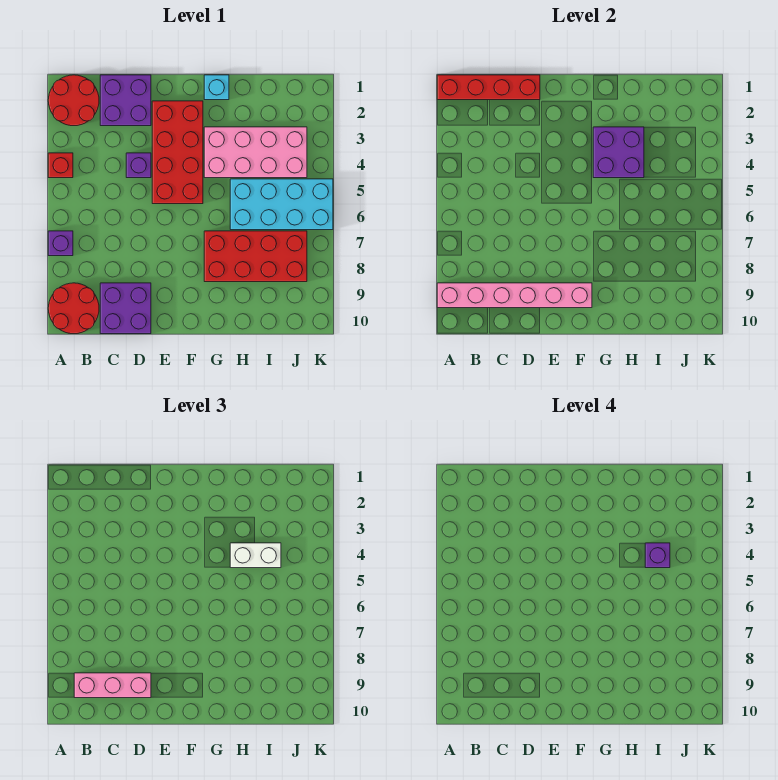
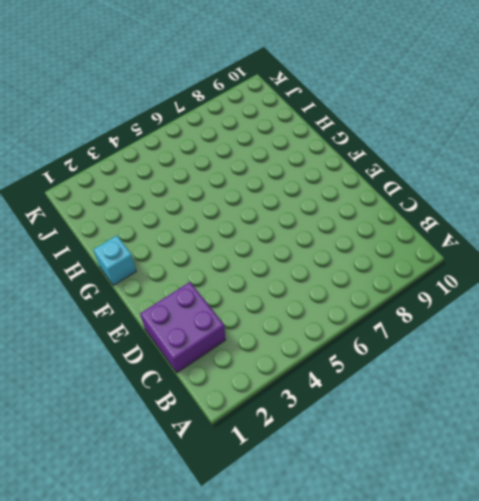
none -> red round brick A1:B2 level 1
none -> red brick A4 level 1
none -> purple brick A7 level 1

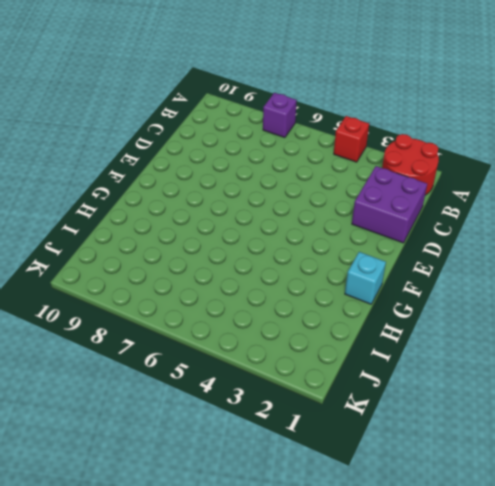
none -> red round brick A9:B10 level 1
none -> purple brick C9:D10 level 1
none -> purple brick D4 level 1

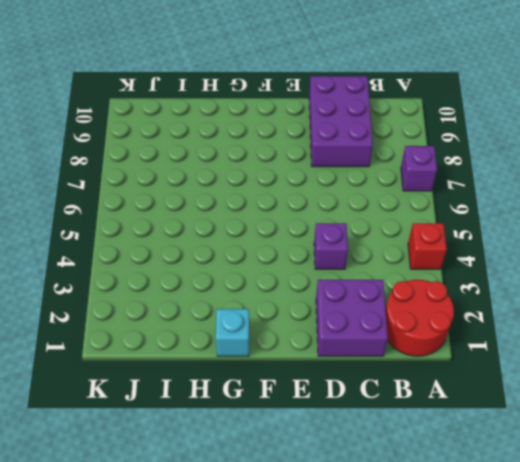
purple brick C8:D10 level 1 -> purple brick C9:D10 level 1
none -> red round brick A9:B10 level 1
none -> red brick E2:F5 level 1
none -> pink brick G3:J4 level 1

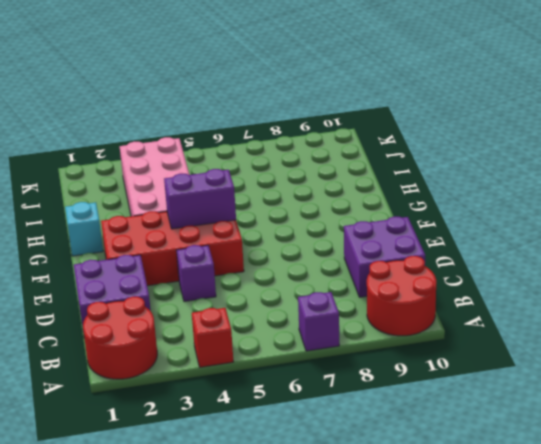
purple brick F4:F5 level 2 -> none
none -> red brick G7:J8 level 1
none -> cyan brick H5:K6 level 1
none -> red brick A1:D1 level 2

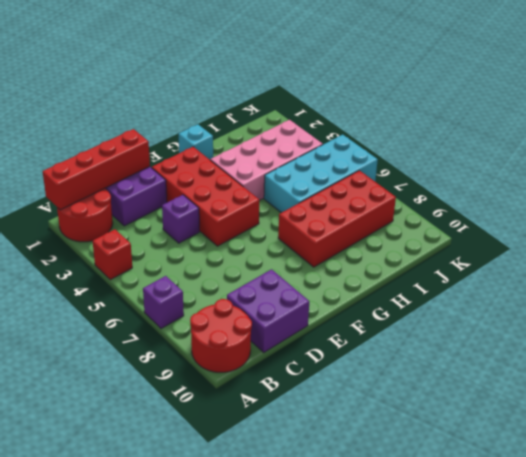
none -> pink brick A9:F9 level 2
none -> purple brick G3:H4 level 2
none -> pink brick B9:D9 level 3

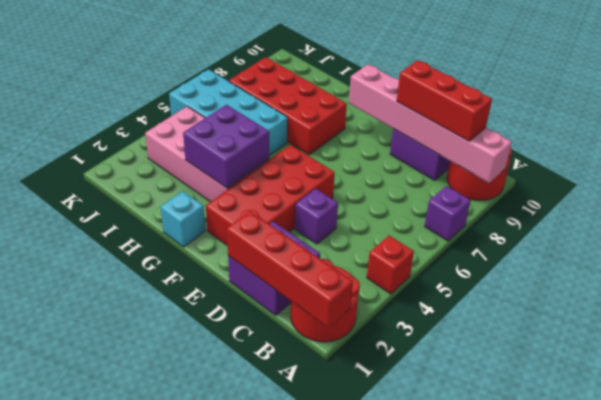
red brick B9:D9 level 3 -> pink brick B9:D9 level 3
none -> white brick H4:I4 level 3
none -> purple brick I4 level 4

